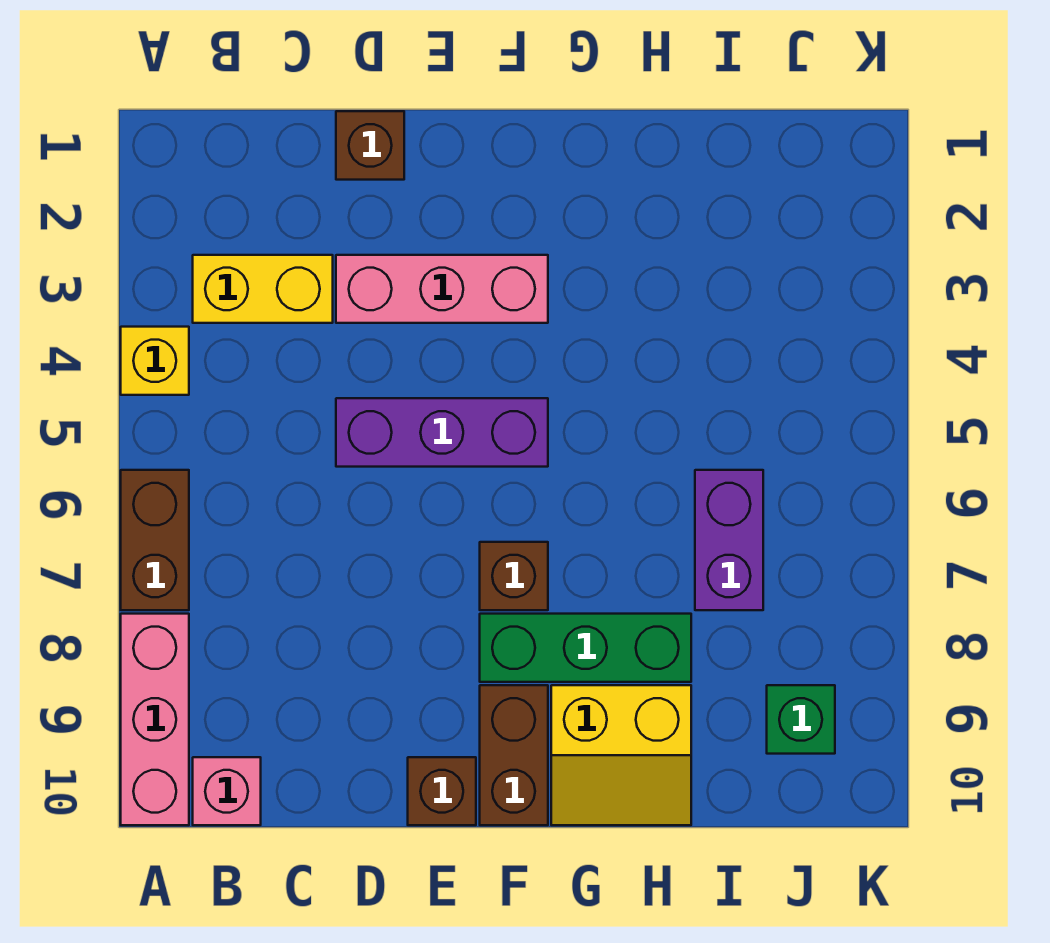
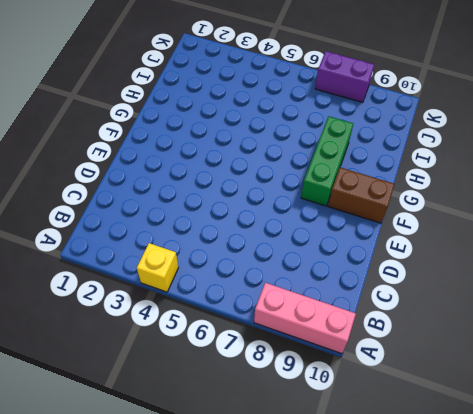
purple brick K7:K8 level 1 -> purple brick I6:I7 level 1
none -> brown brick A6:A7 level 1
none -> yellow brick B3:C3 level 1
none -> pink brick B10 level 1

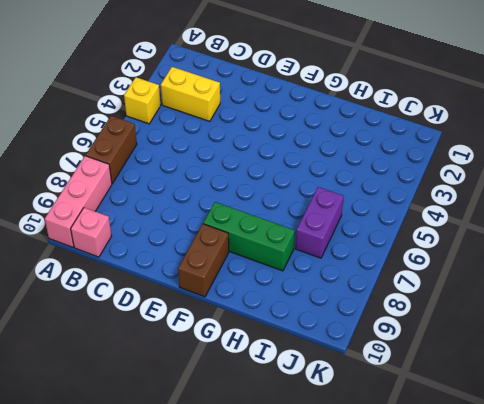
none -> brown brick D1 level 1
none -> pink brick D3:F3 level 1
none -> purple brick D5:F5 level 1

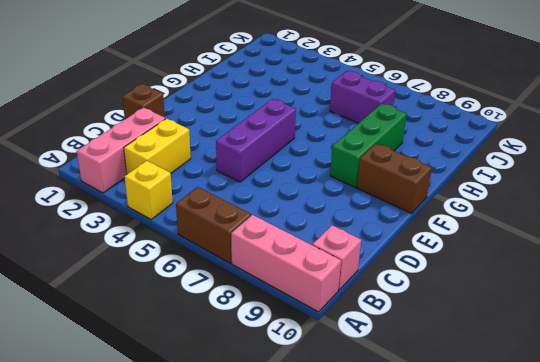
pink brick A2:C2 level 1 -> pink brick D3:F3 level 1
none -> brown brick E10 level 1
none -> brown brick F7 level 1
none -> yellow slope G9:H10 level 1 top 9

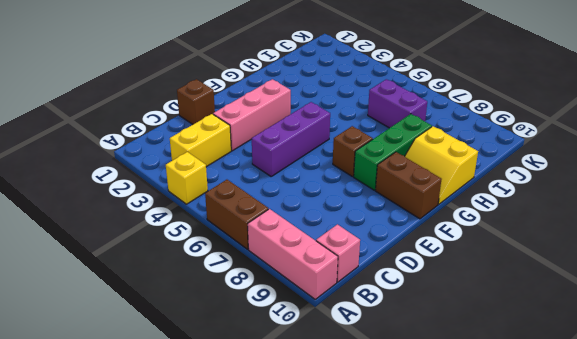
yellow slope G9:H10 level 1 top H -> yellow slope G9:H10 level 1 top 9
none -> brown brick E10 level 1
none -> green brick J9 level 1

